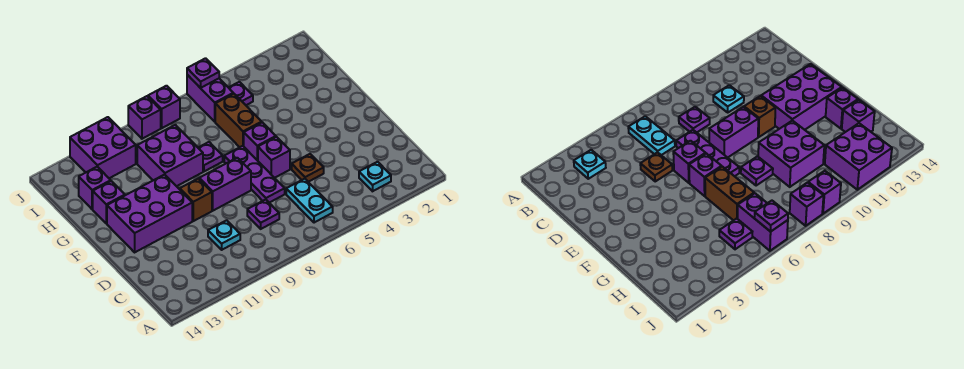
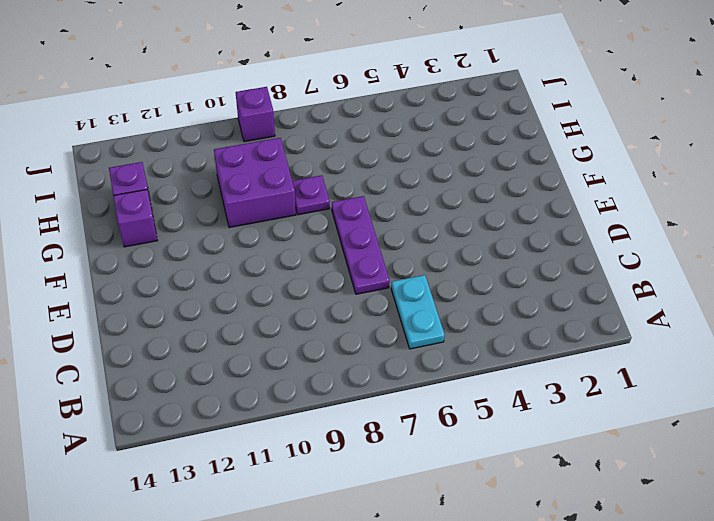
none -> cyan plate B3 level 1
none -> purple plate C8 level 1
none -> cyan plate C10 level 1

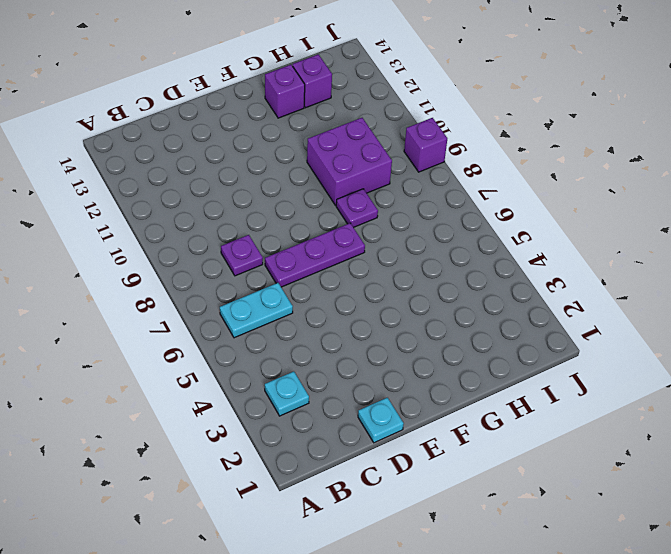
cyan plate D1 level 1 -> cyan plate C10 level 1
none -> brown plate D5 level 1
none -> purple brick E6 level 1
none -> purple brick E8:E9 level 1

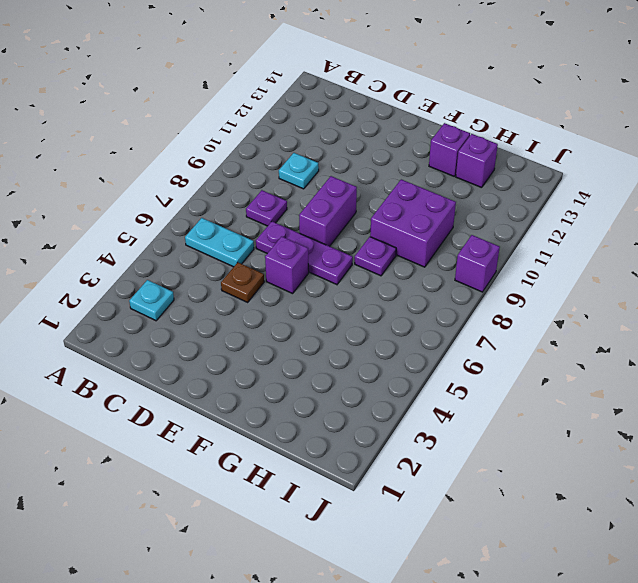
none -> brown brick E10 level 1
none -> purple brick E11:F13 level 1
none -> purple brick F6 level 1

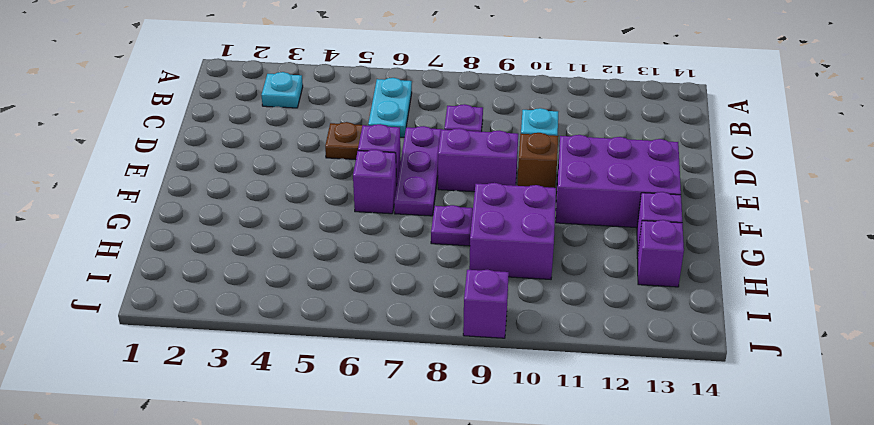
none -> brown brick G6:H6 level 1
none -> purple plate I5 level 1
none -> purple brick I6:J6 level 1

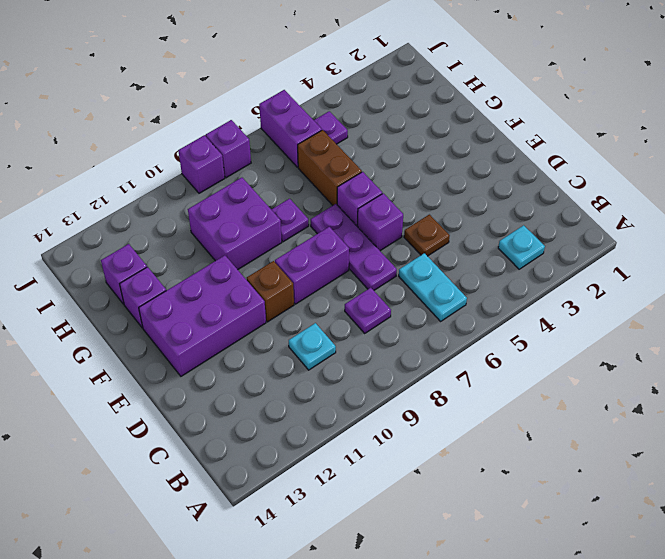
none -> purple brick I11:J12 level 1
none -> purple plate J6 level 2

